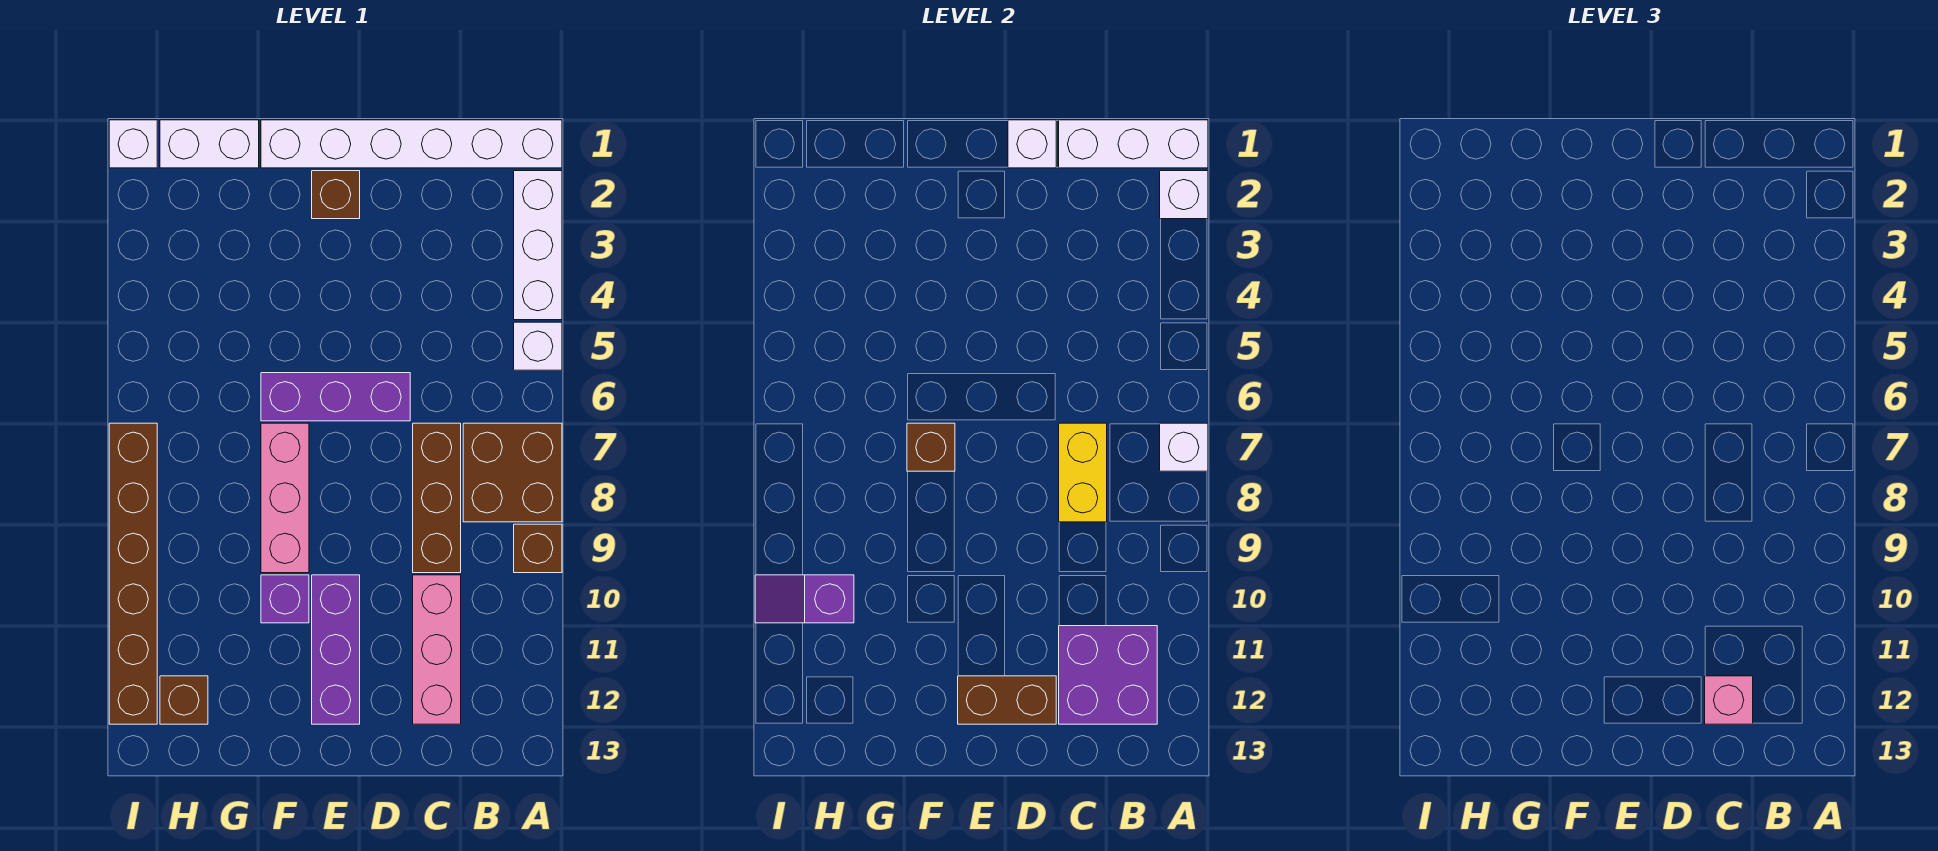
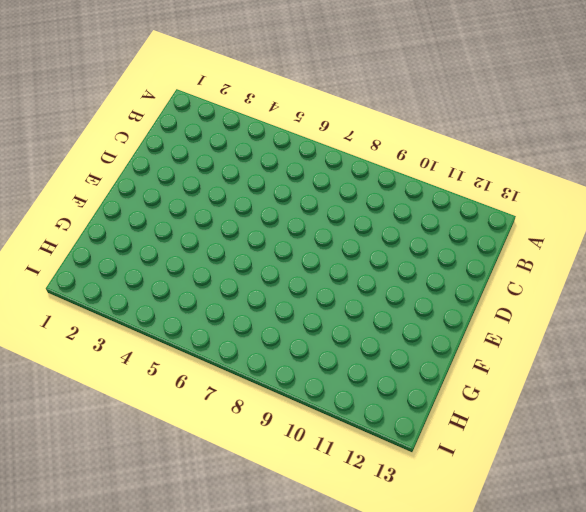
none -> white brick A1:F1 level 1
none -> white brick A2:A4 level 1
none -> white brick A5 level 1

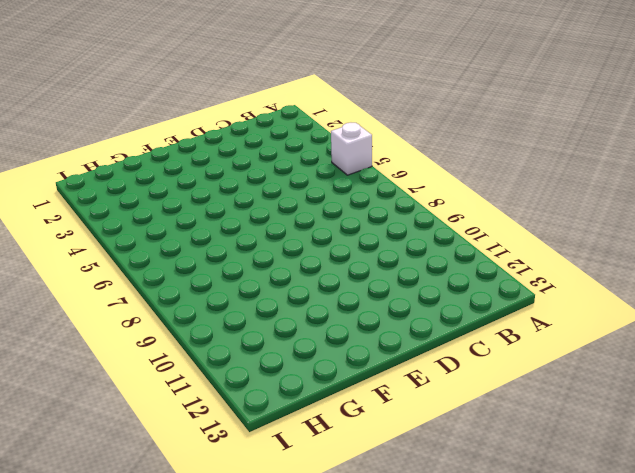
none -> white brick A1:F1 level 1
none -> white brick A2:A4 level 1
none -> brown brick A7:B8 level 1

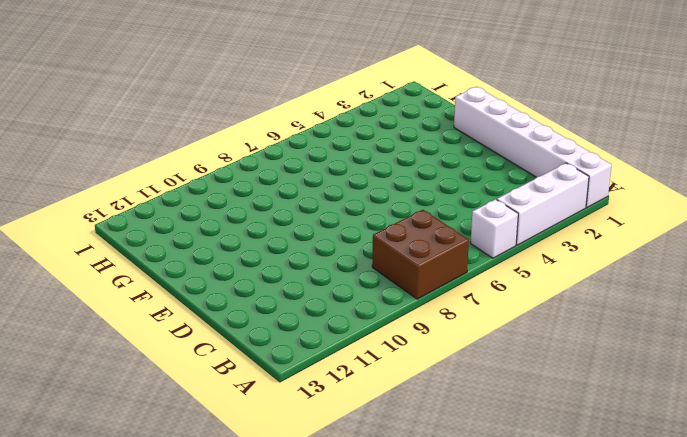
none -> brown brick A9 level 1
none -> brown brick C7:C9 level 1
none -> pink brick C10:C12 level 1

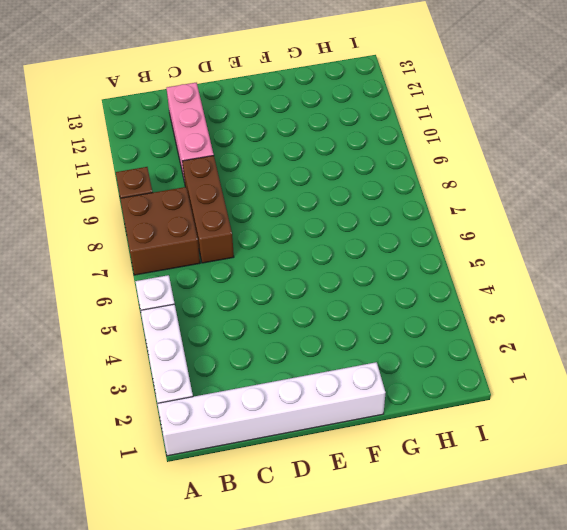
none -> purple brick D6:F6 level 1
none -> brown brick E2 level 1
none -> purple brick E10:E12 level 1

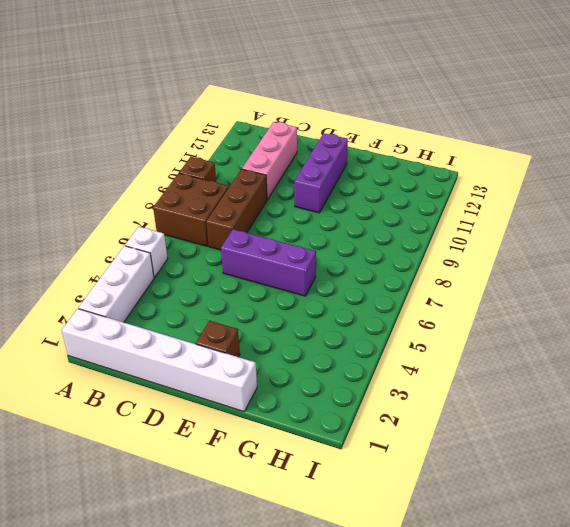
none -> pink brick F7:F9 level 1
none -> purple brick F10 level 1
none -> white brick G1:H1 level 1

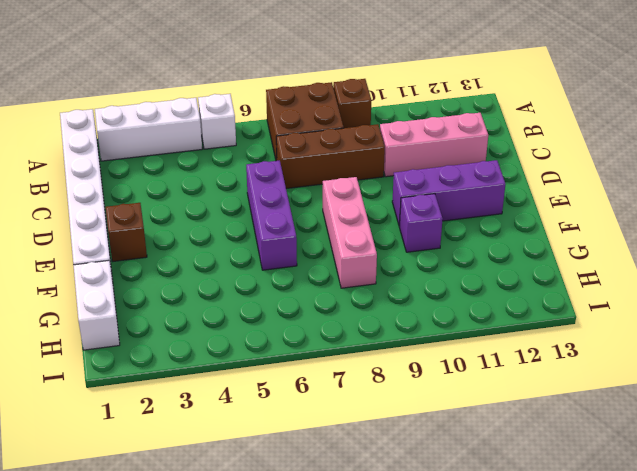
pink brick E8:G8 level 1 -> pink brick F7:F9 level 1
none -> brown brick H12 level 1
none -> white brick I1 level 1
none -> brown brick I7:I12 level 1

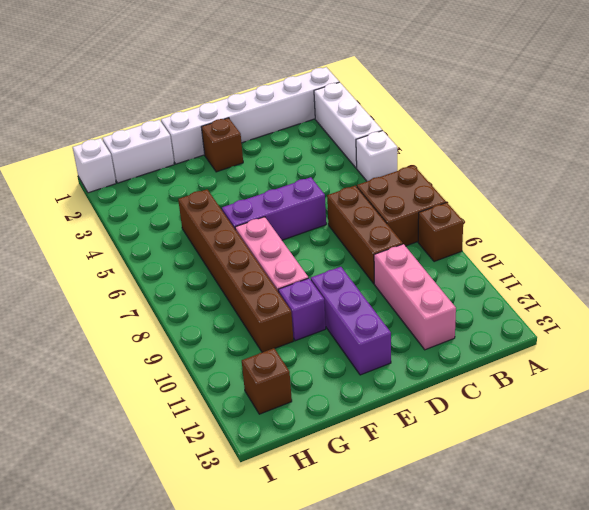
brown brick G5:G10 level 1 -> brown brick I7:I12 level 1
none -> white brick A1:C1 level 2
none -> white brick A2 level 2
none -> white brick A7 level 2

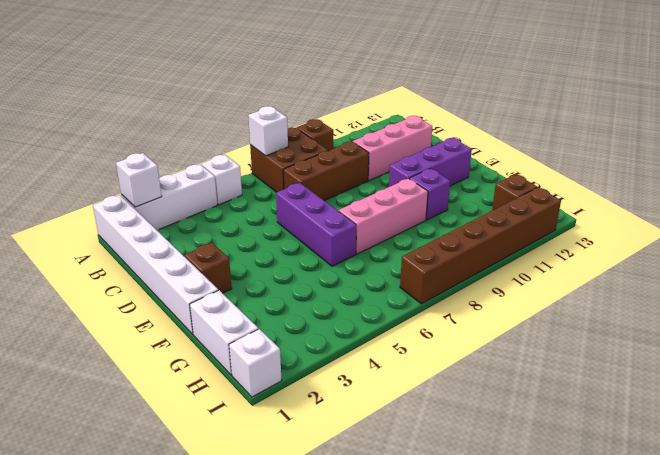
none -> white brick A1:C1 level 2
none -> purple brick B11:C12 level 2
none -> yellow brick C7:C8 level 2

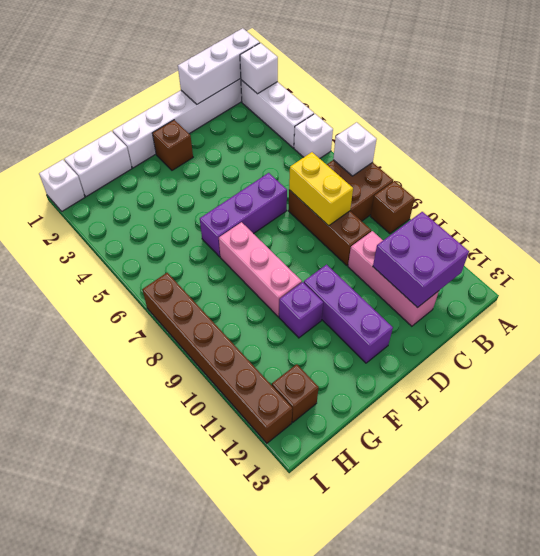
none -> white brick D1 level 2
none -> brown brick D12:E12 level 2
none -> brown brick F7 level 2

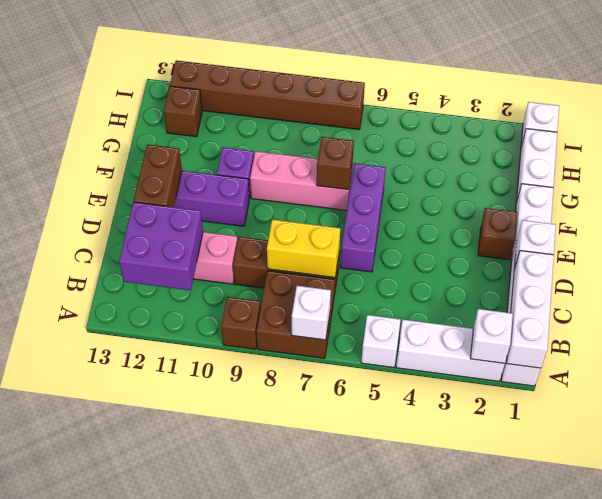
none -> purple slope H10:I10 level 2 top H
none -> pink brick C12 level 3

